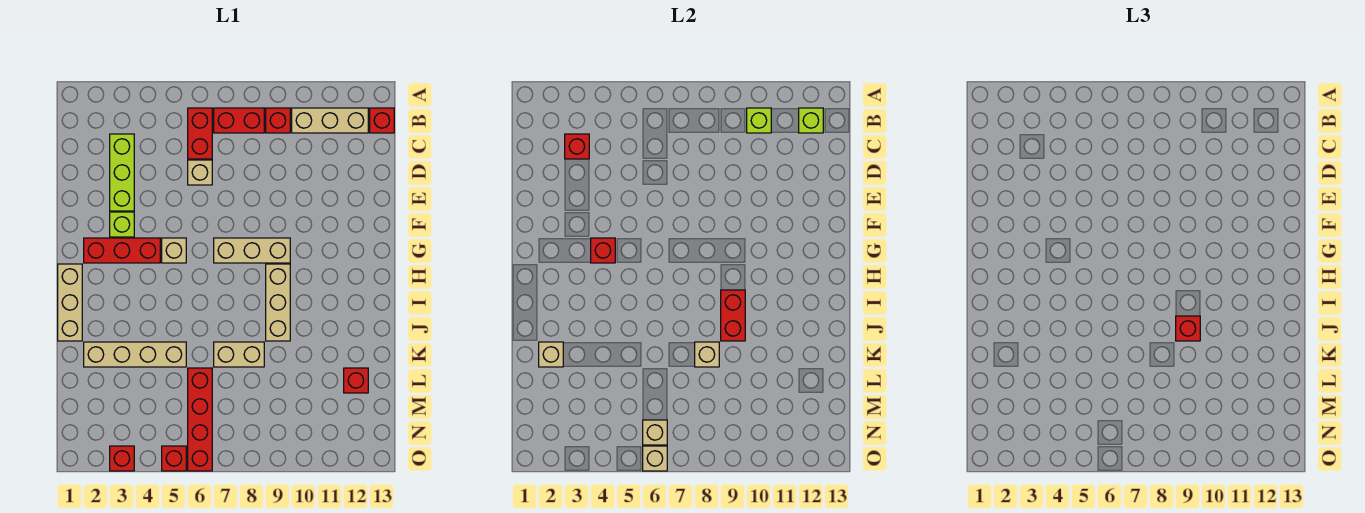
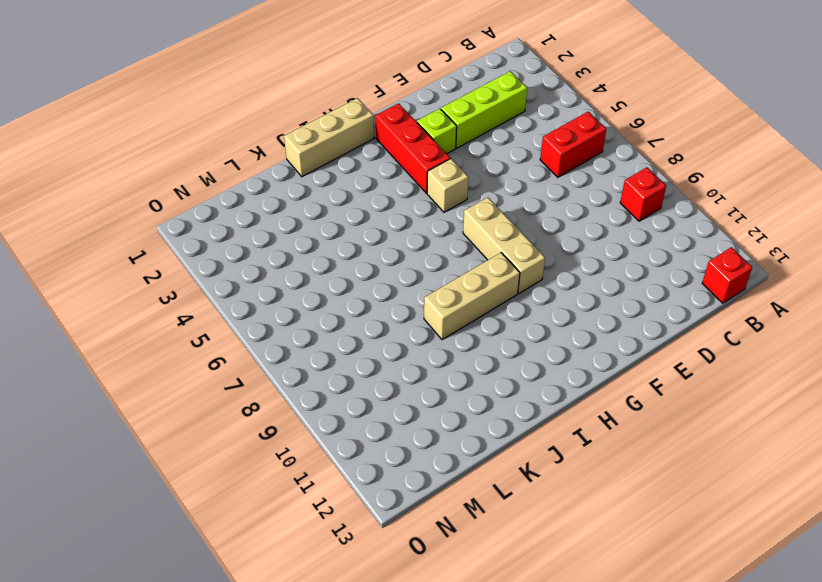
none -> red brick B7:B8 level 1
none -> tan brick B10:B12 level 1
none -> tan brick D6 level 1

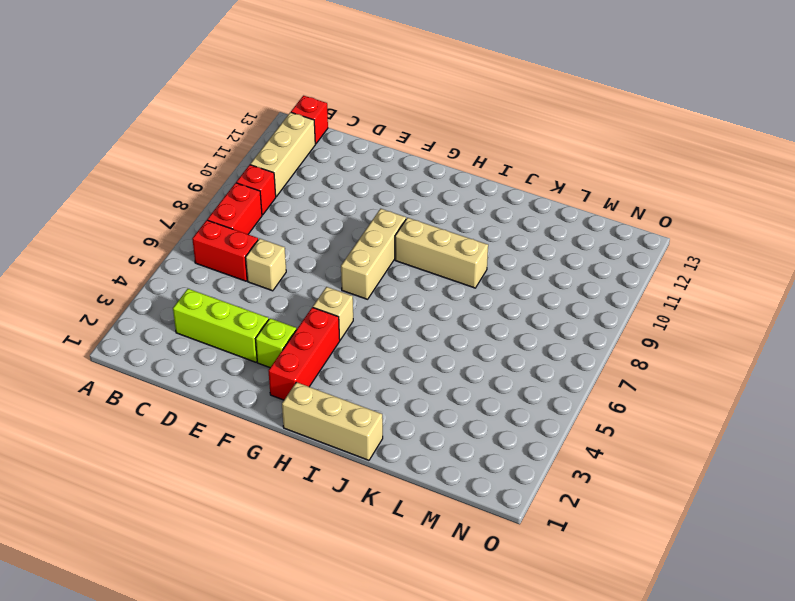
none -> tan brick K2:K5 level 1
none -> tan brick K7:K8 level 1
none -> red brick L6:O6 level 1

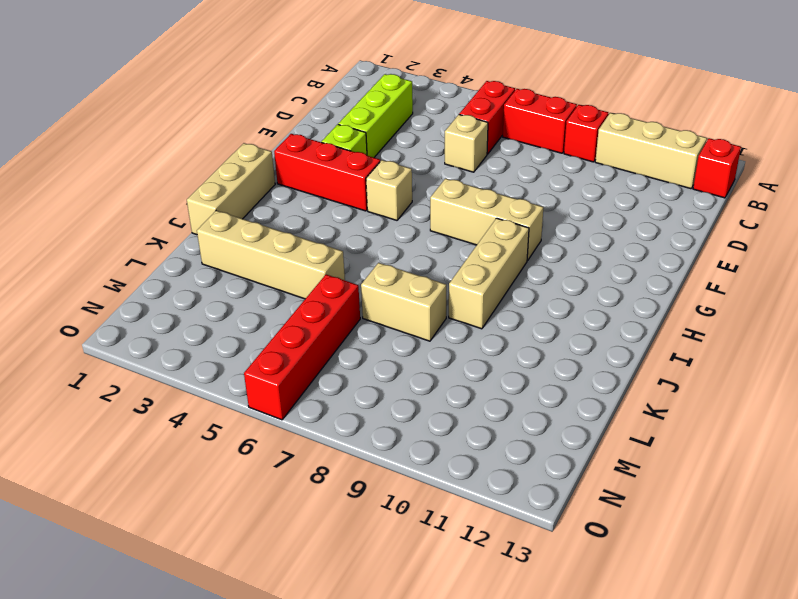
none -> red brick L12 level 1
none -> red brick O3 level 1
none -> red brick O5 level 1

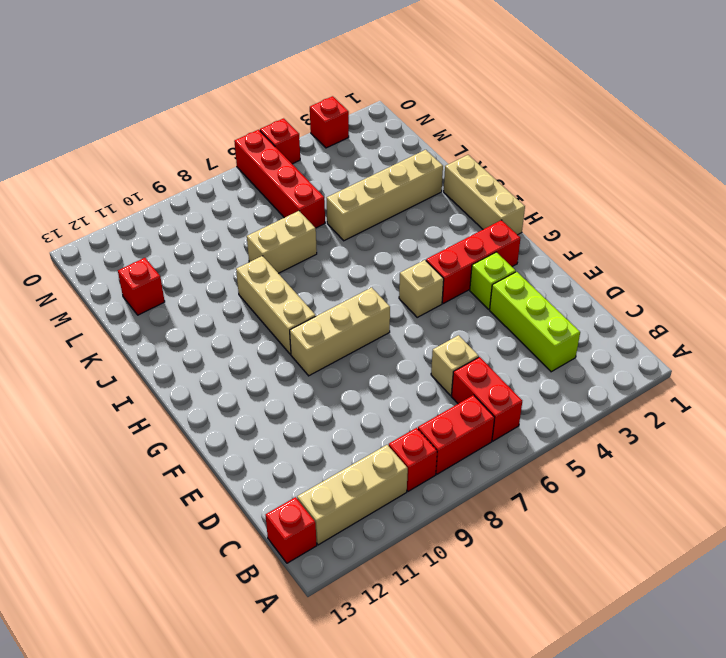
none -> lime brick B10 level 2
none -> lime brick B12 level 2
none -> red brick C3 level 2

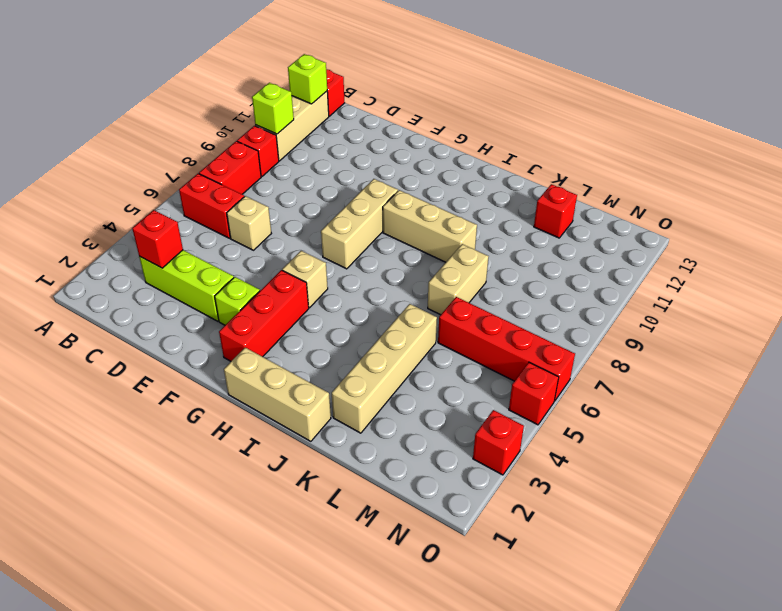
none -> red brick G4 level 2
none -> red brick I9:J9 level 2
none -> tan brick K2 level 2

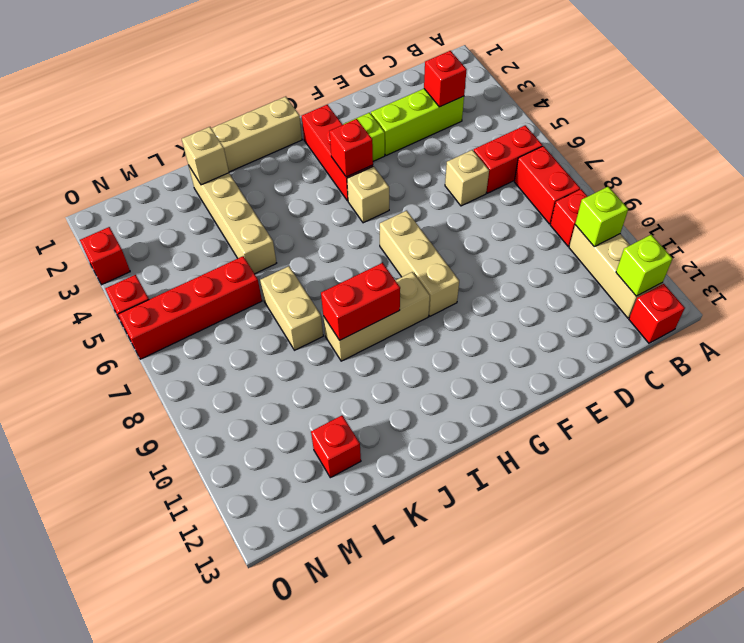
none -> tan brick K8 level 2
none -> tan brick N6 level 2
none -> tan brick O6 level 2

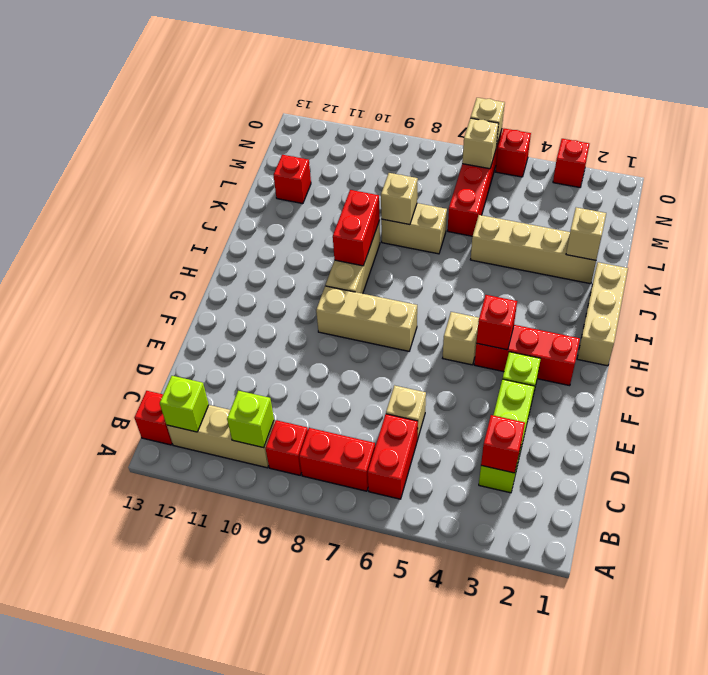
none -> red brick J9 level 3

